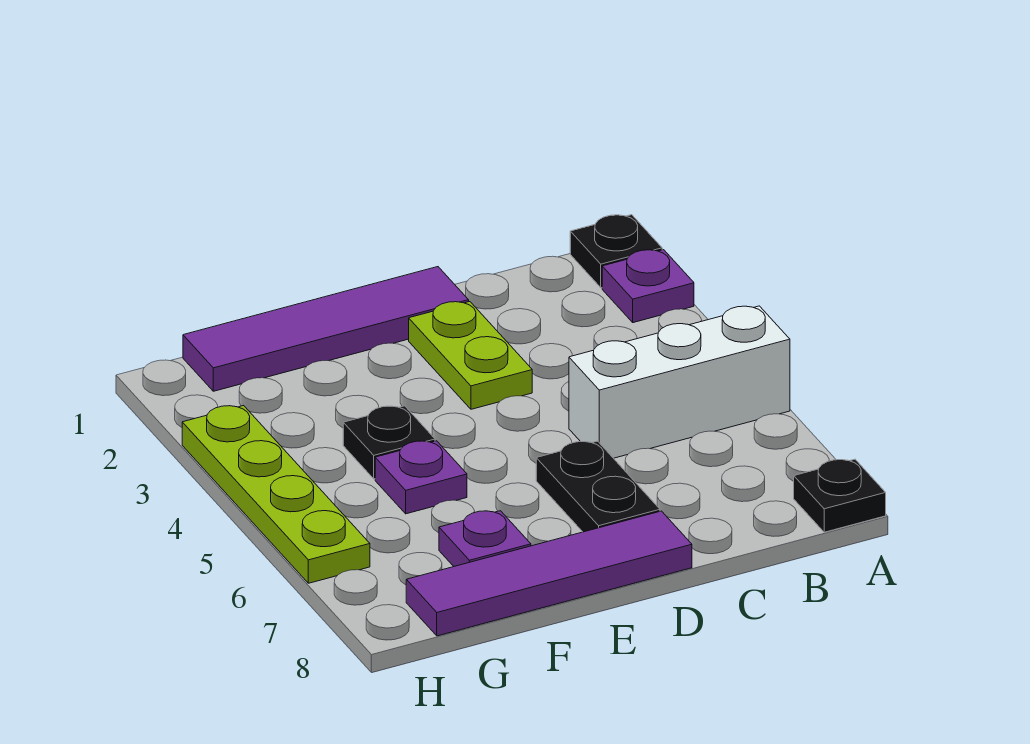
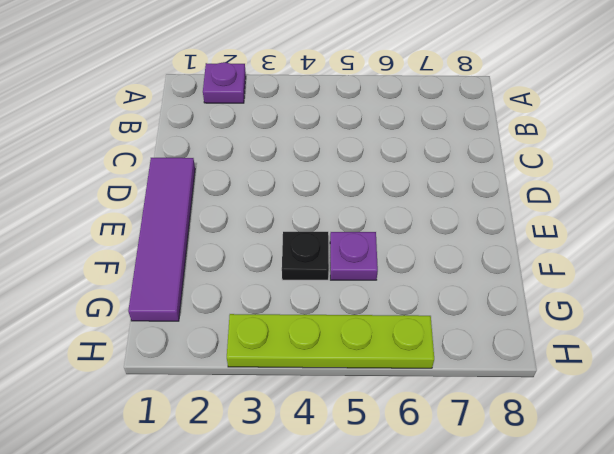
none -> black plate A1 level 1
none -> white brick A5:C5 level 1
none -> black plate A8 level 1

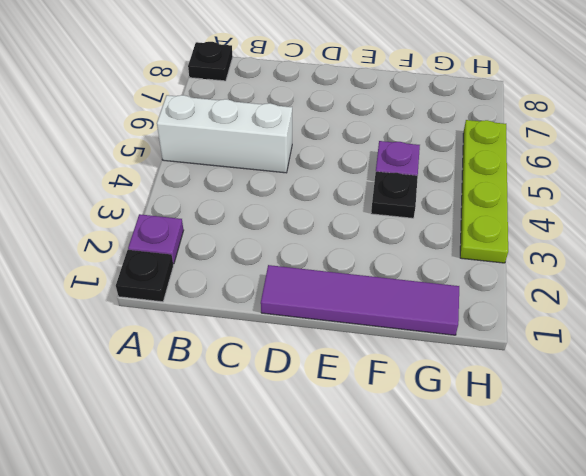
none -> lime plate D2:D3 level 1
none -> black plate D6:D7 level 1
none -> purple tile D8:G8 level 1

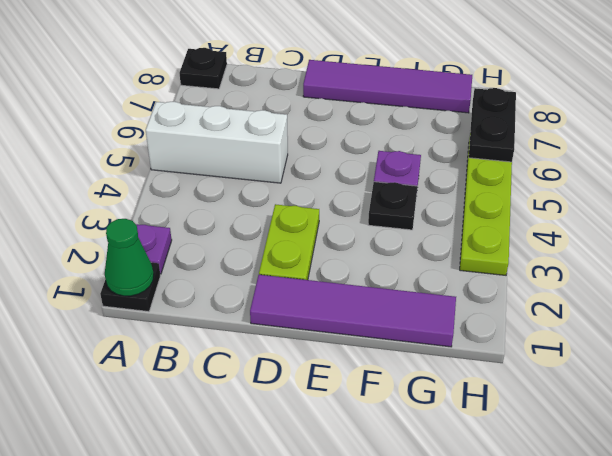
green cone A1 level 2 -> none
black plate H6:H7 level 2 -> black plate D6:D7 level 1
none -> purple plate F7 level 1

